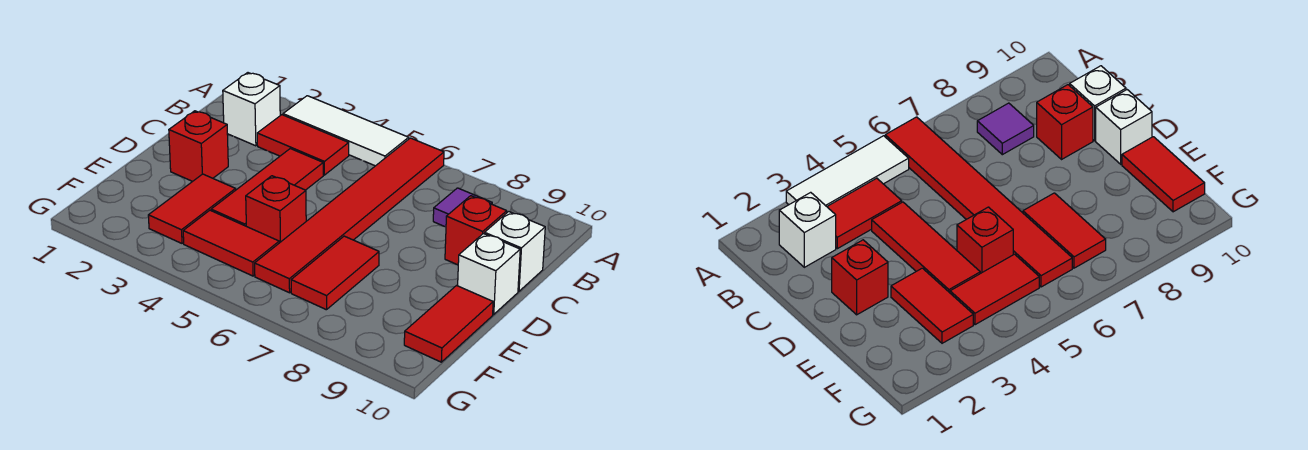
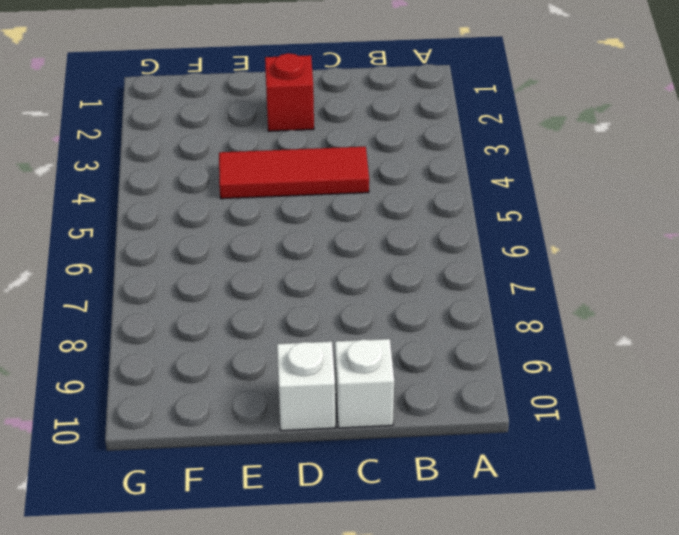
none -> white tile A3:A5 level 1
none -> red tile A6:F6 level 1
none -> white brick B2 level 1

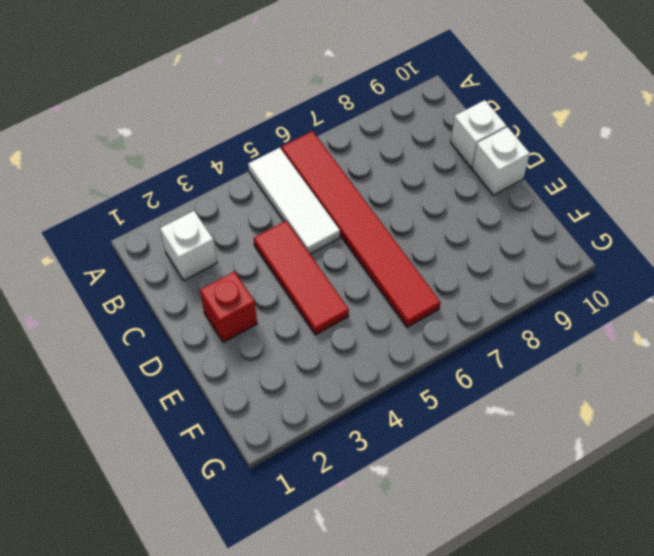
white tile A5:C5 level 1 -> white tile A3:A5 level 1
none -> red tile B3:B4 level 1
none -> purple tile B8 level 1
none -> red brick C9 level 1

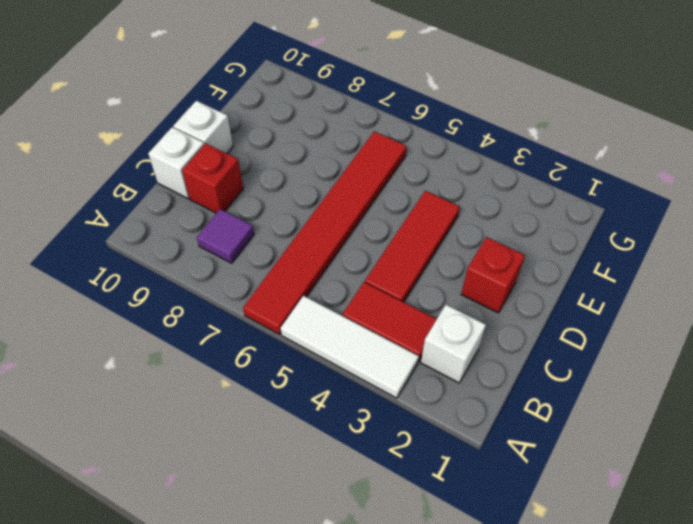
none -> red tile E3:F3 level 1
none -> red brick E5 level 1
none -> red tile E7:F7 level 1

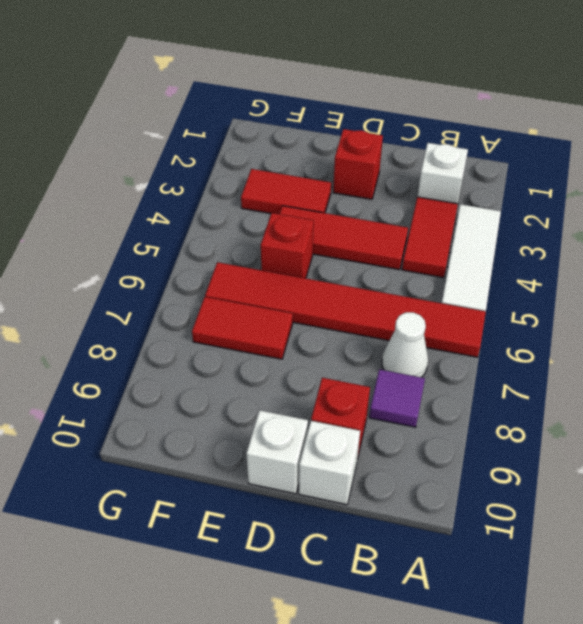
white cone B7 level 1 -> none
none -> red tile E10:F10 level 1
none -> red tile F4:F5 level 1

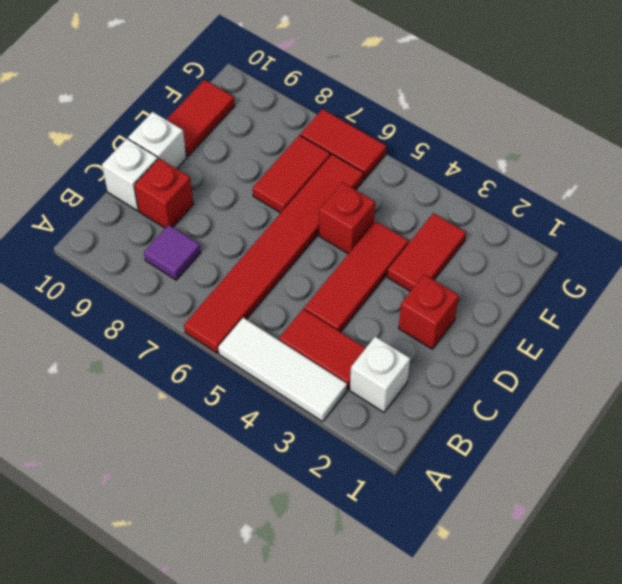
red tile G6:G7 level 1 -> red tile F4:F5 level 1

